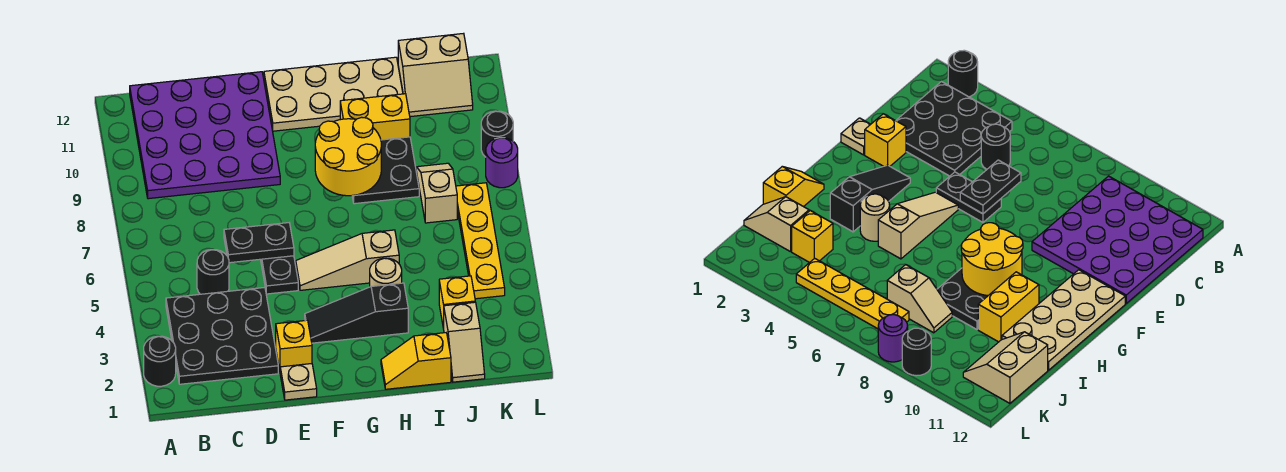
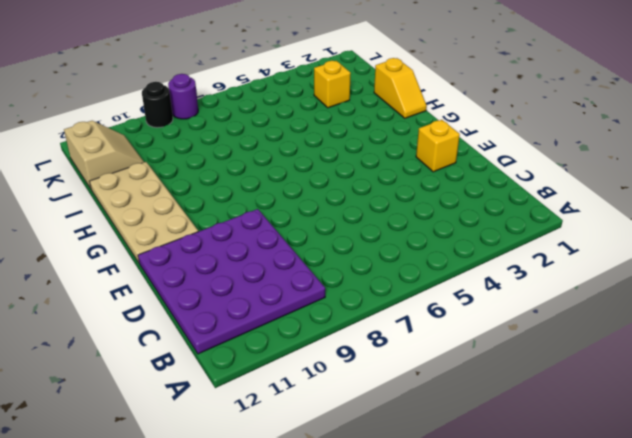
none -> black round brick A2 level 1
none -> black plate B2:D4 level 1
none -> black round brick C5 level 1

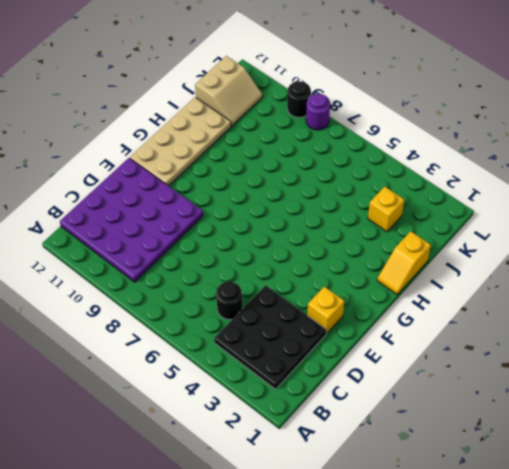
none -> black round brick A2 level 1
none -> tan plate E1 level 1
none -> black plate E5:E6 level 1

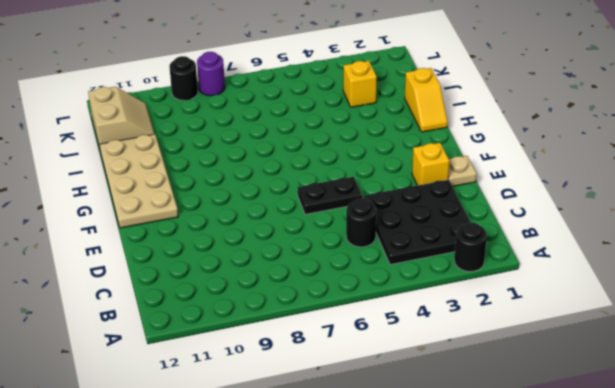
none -> purple plate B9:E12 level 1
none -> black slope F3:H3 level 1 top H
none -> tan slope F5:H5 level 1 top H

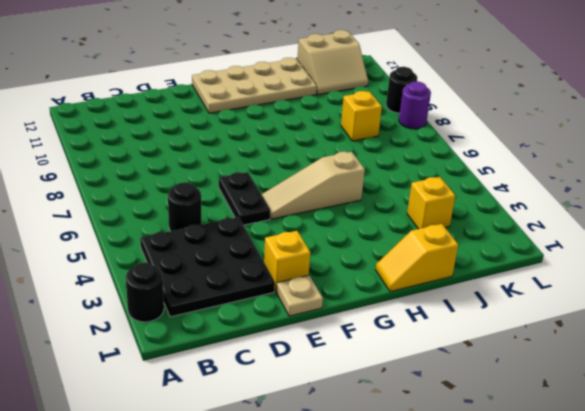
yellow brick J8 level 1 -> tan slope J7:J8 level 1 top 7
none -> purple plate B9:E12 level 1
none -> black slope F3:H3 level 1 top H
none -> tan round brick H4 level 1

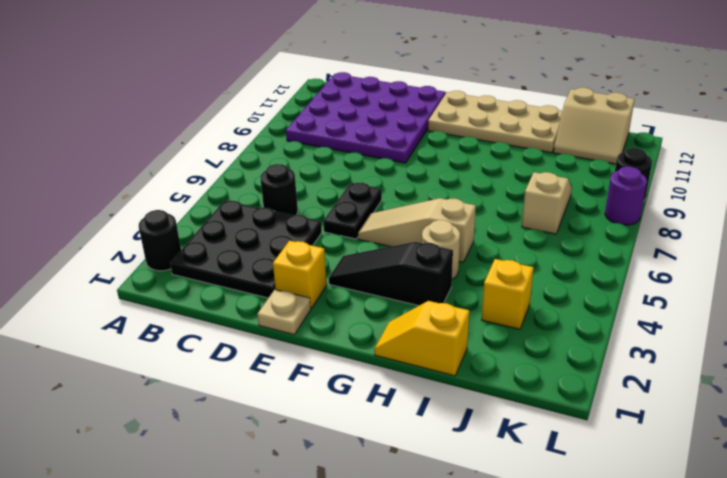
none -> black plate H8:I9 level 1
none -> yellow brick H10:I10 level 1
none -> tan slope J1:J2 level 1 top 2

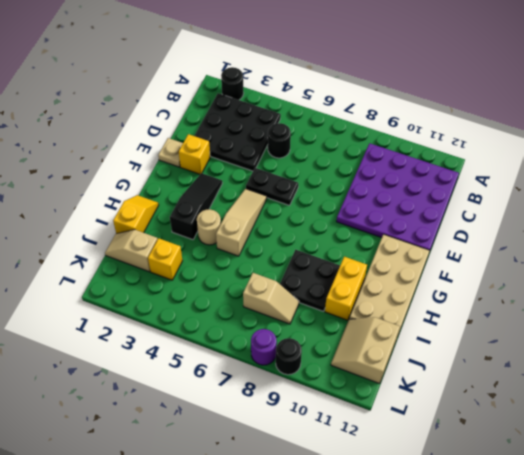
none -> yellow plate K4:K7 level 1
none -> black plate D6:E6 level 2
none -> yellow round brick G8:H9 level 2

